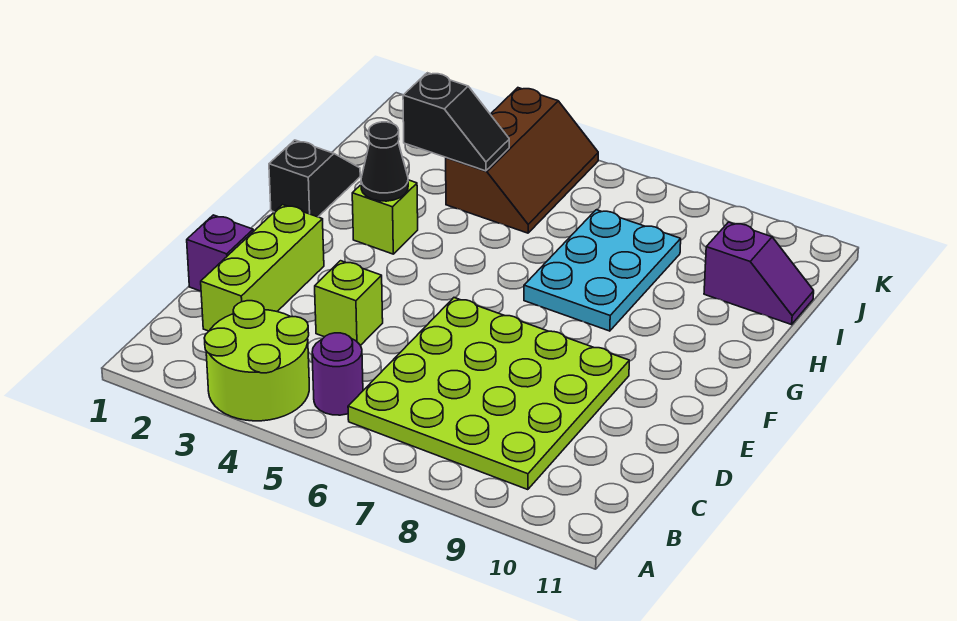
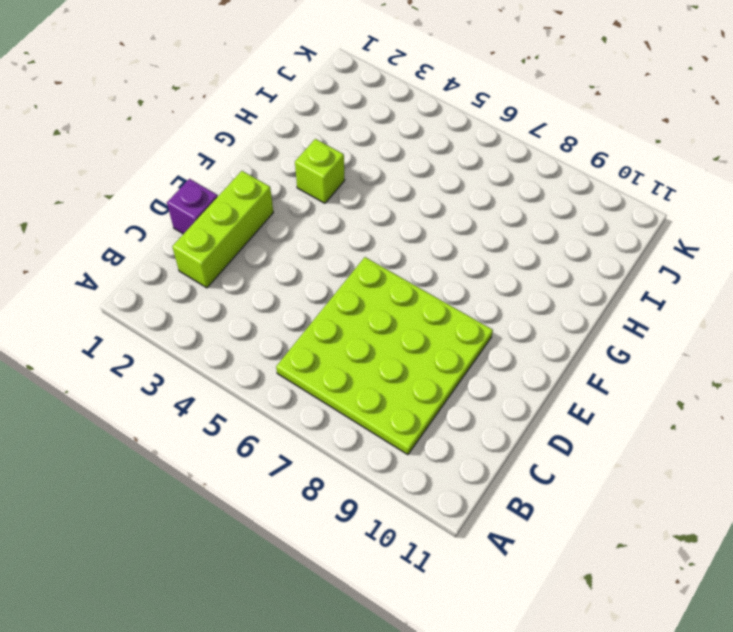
none -> lime round brick A3:B4 level 1
none -> purple round brick B5 level 1
none -> lime brick D4 level 1

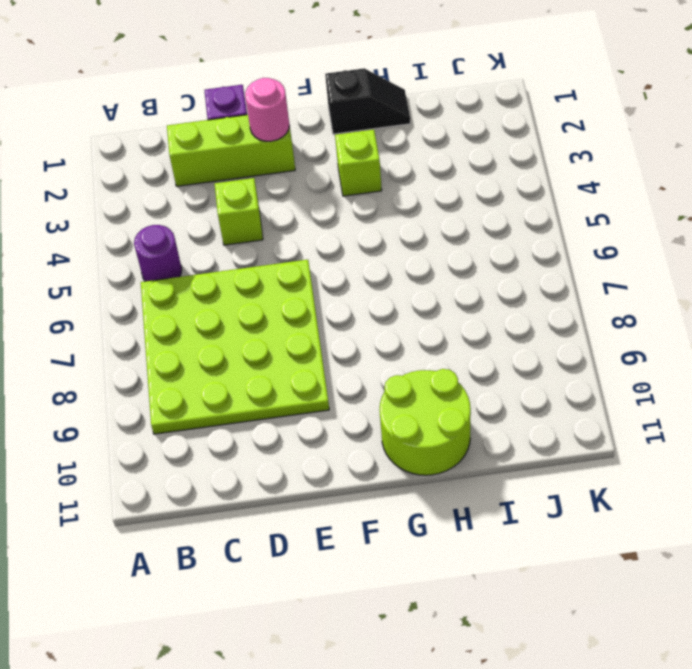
pink round brick E2 level 2 -> none
lime round brick G10:H11 level 1 -> lime round brick A3:B4 level 1
none -> cyan plate G7:I8 level 1
none -> brown slope I4:K5 level 1 top 4
none -> purple slope I10:I11 level 1 top 10

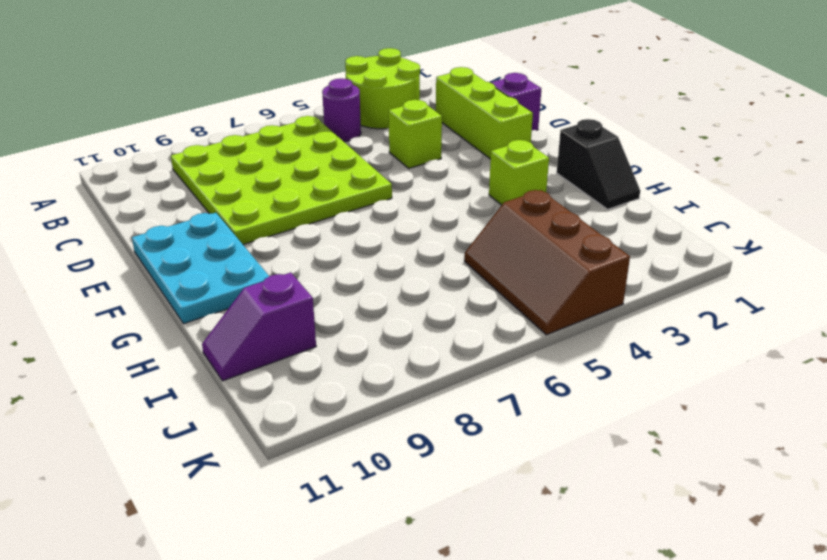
cyan plate E10:G11 level 1 -> cyan plate G7:I8 level 1
none -> black cone G3 level 2
none -> black slope I3:I4 level 2 top 3

